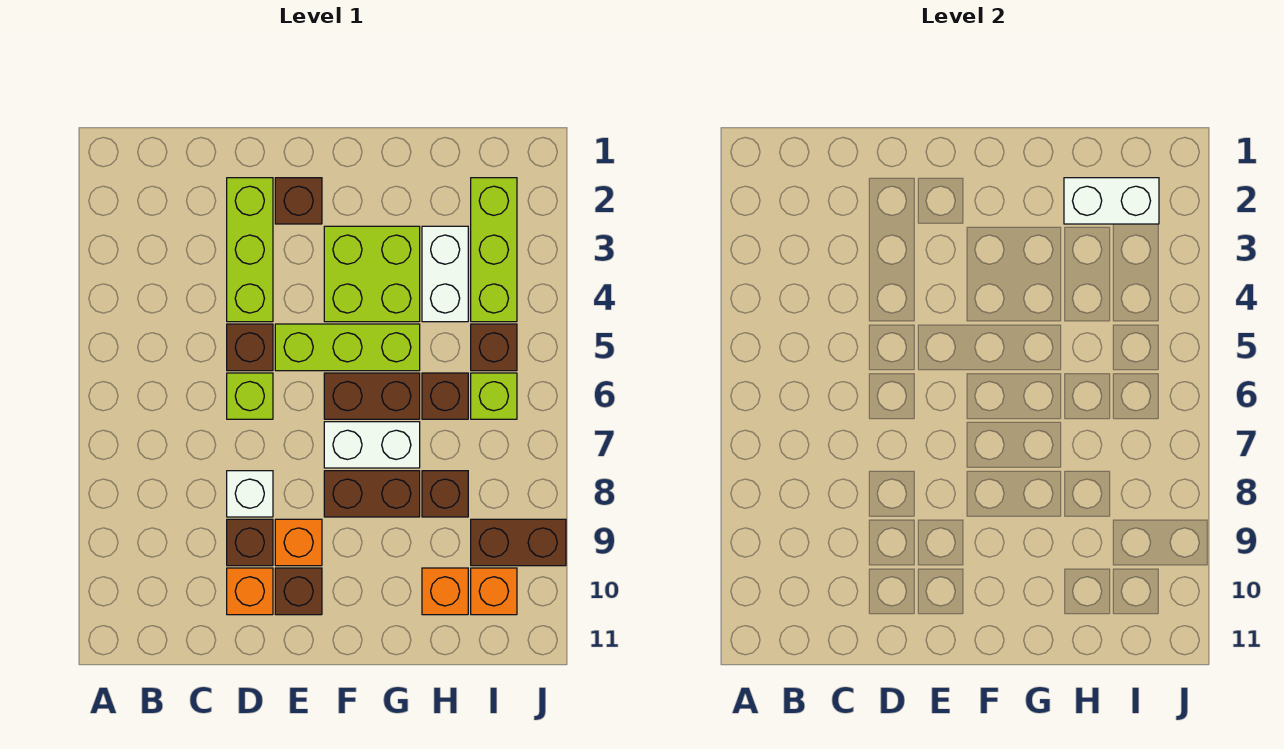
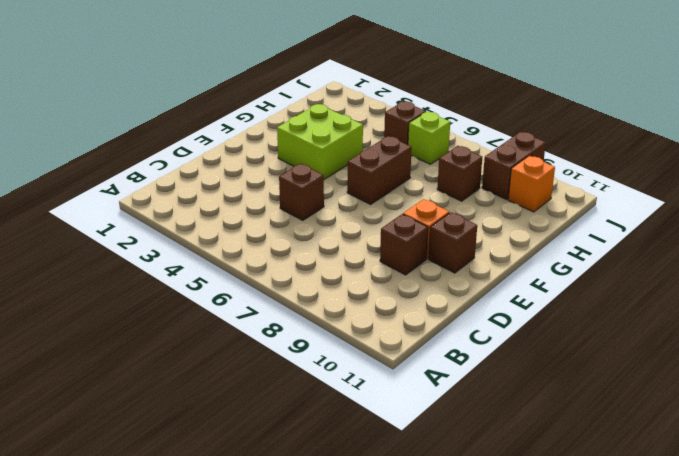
none -> lime brick D2:D4 level 1
none -> lime brick D6 level 1
none -> white brick D8 level 1

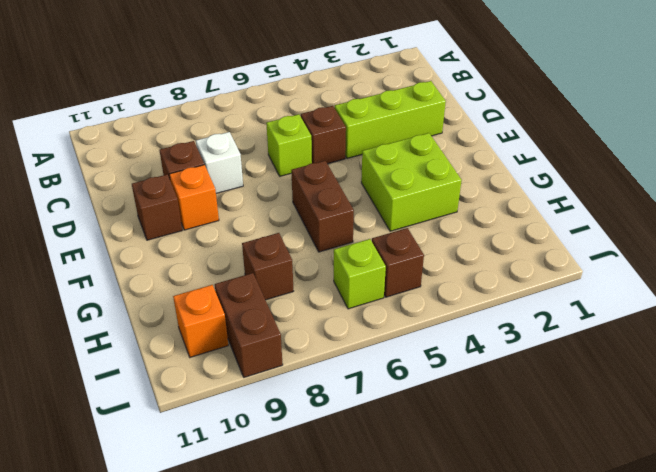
none -> orange brick D10 level 1
none -> brown brick E2 level 1
none -> lime brick E5:G5 level 1

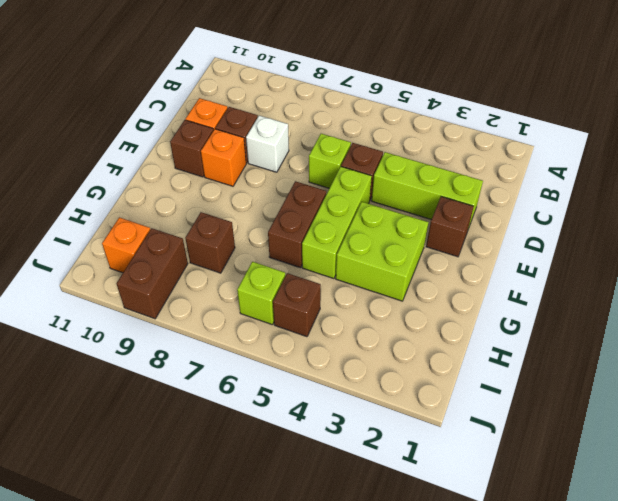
none -> white brick F7:G7 level 1
none -> brown brick F8:G8 level 1
none -> white brick H3:H4 level 1

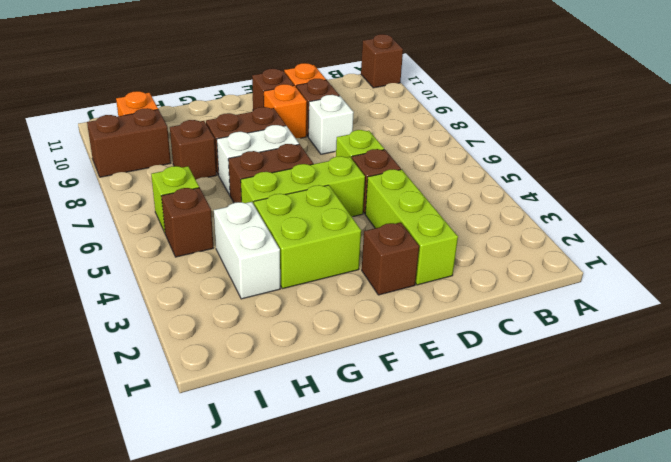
brown brick A11 level 1 -> brown brick H6 level 1
none -> orange brick H10 level 1
none -> lime brick I2:I4 level 1
none -> white brick H2:I2 level 2

